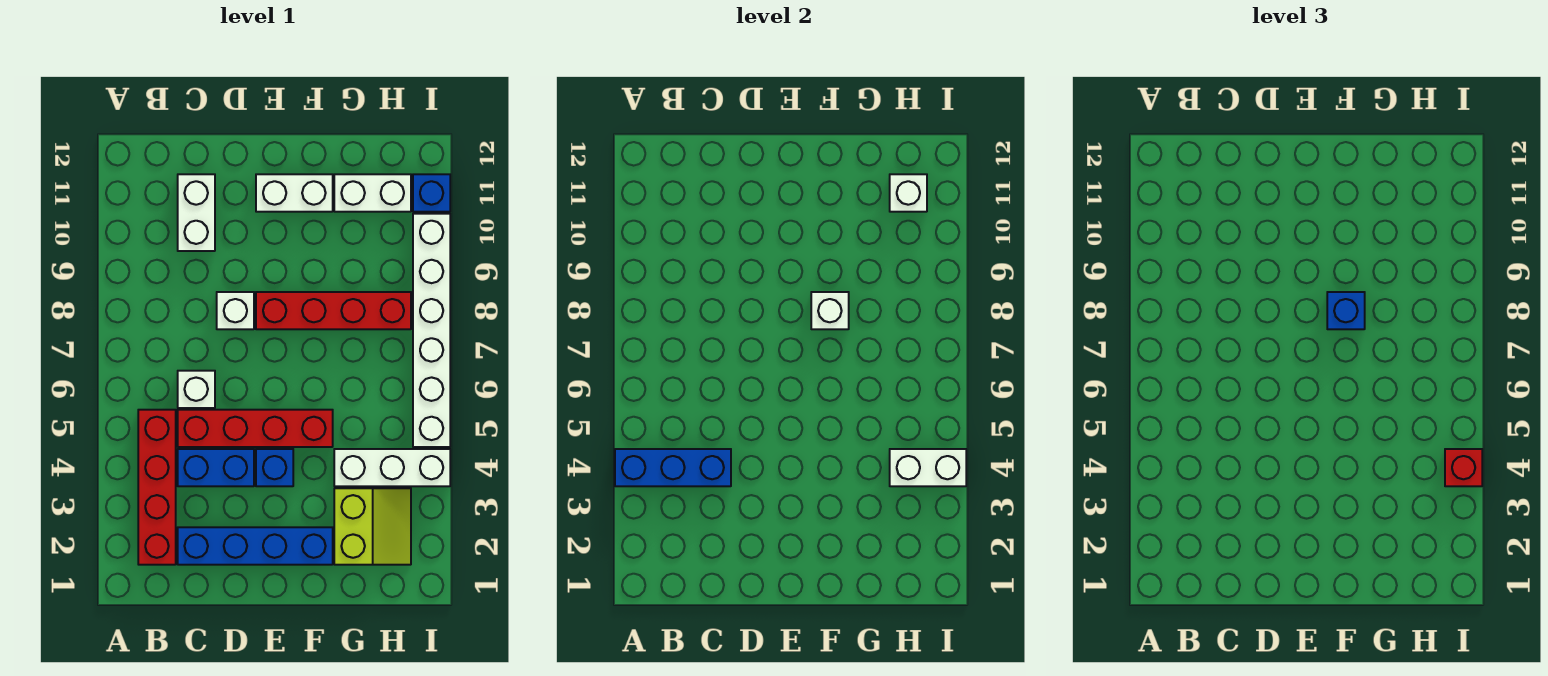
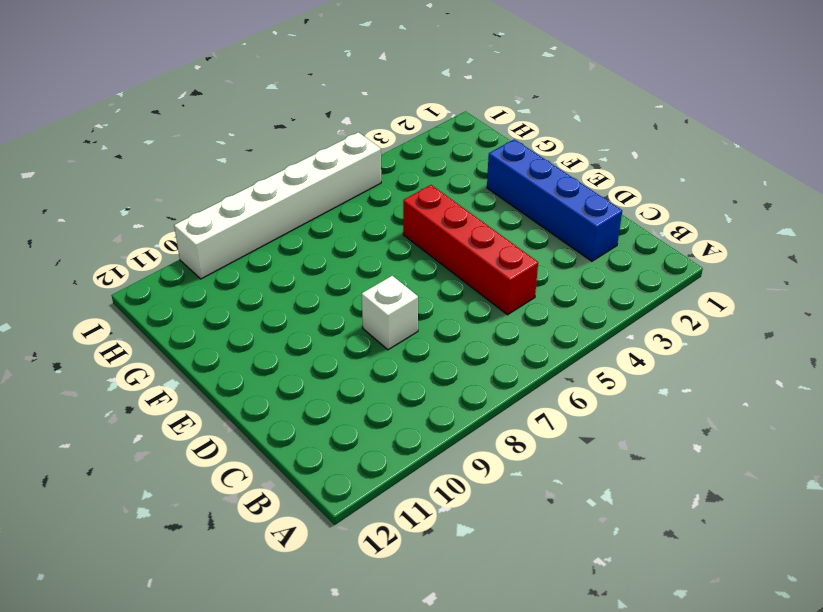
none -> red brick B2:B5 level 1
none -> blue brick C4:D4 level 1
none -> white brick C6 level 1

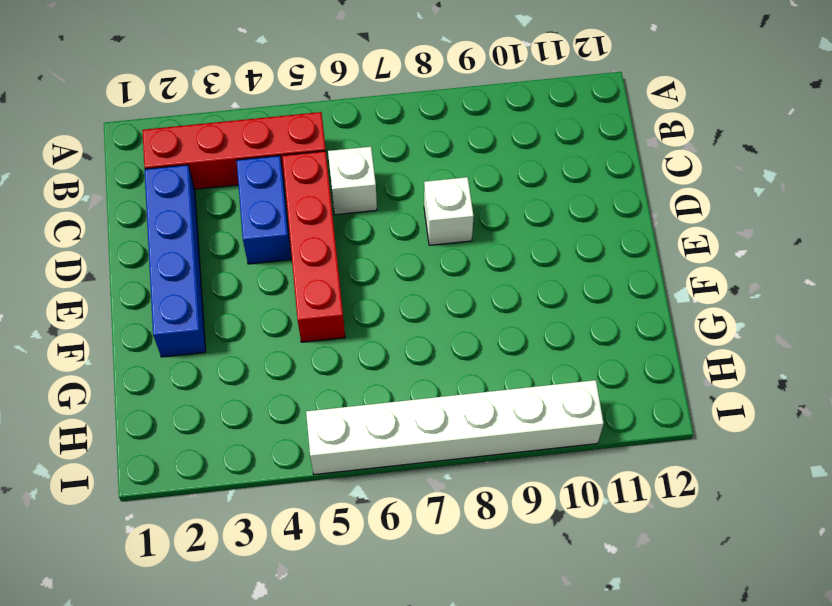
none -> white brick C10:C11 level 1
none -> blue brick E4 level 1
none -> red brick E8:H8 level 1

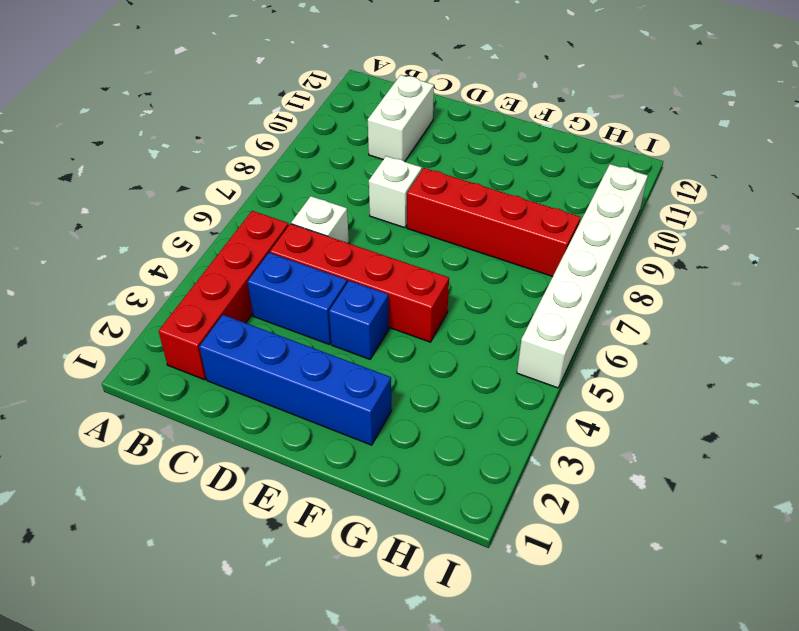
none -> white brick E11:F11 level 1
none -> lime slope G2:H3 level 1 top G
none -> white brick G4:I4 level 1

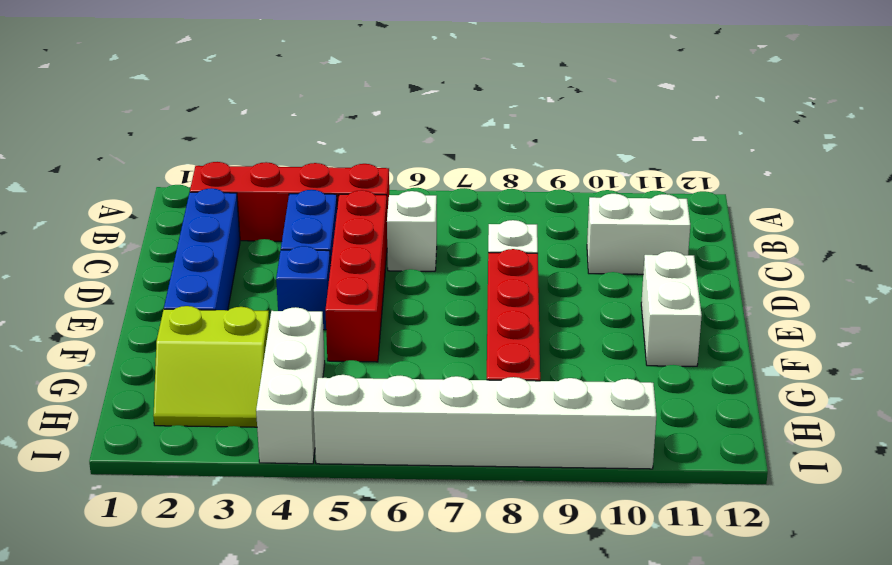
none -> white brick G11:H11 level 1
none -> blue brick I11 level 1
none -> blue brick A4:C4 level 2

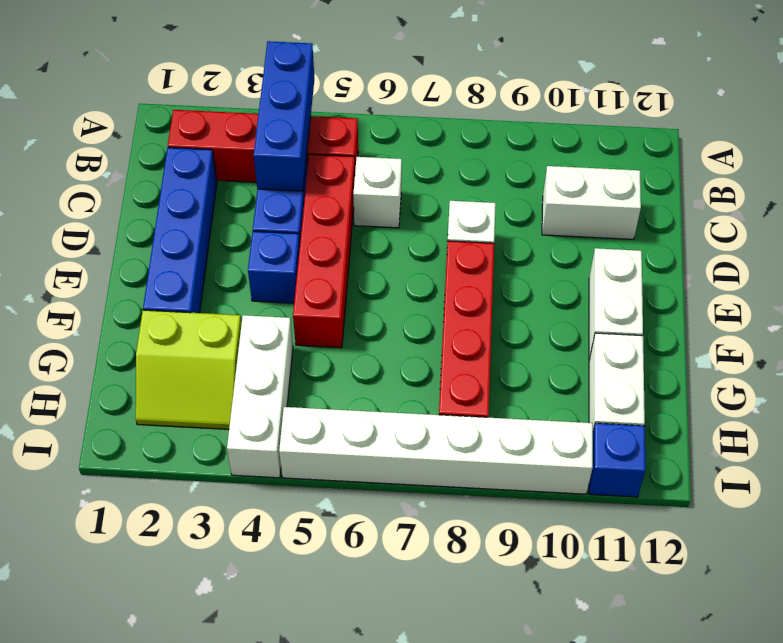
none -> white brick F8 level 2
none -> white brick H4:I4 level 2
none -> white brick H11 level 2

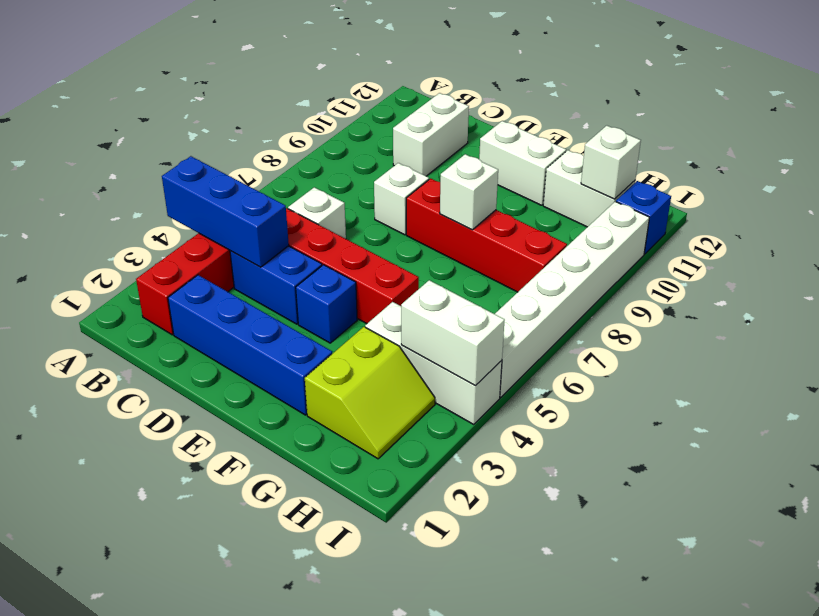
none -> blue brick F8 level 3
none -> red brick I4 level 3

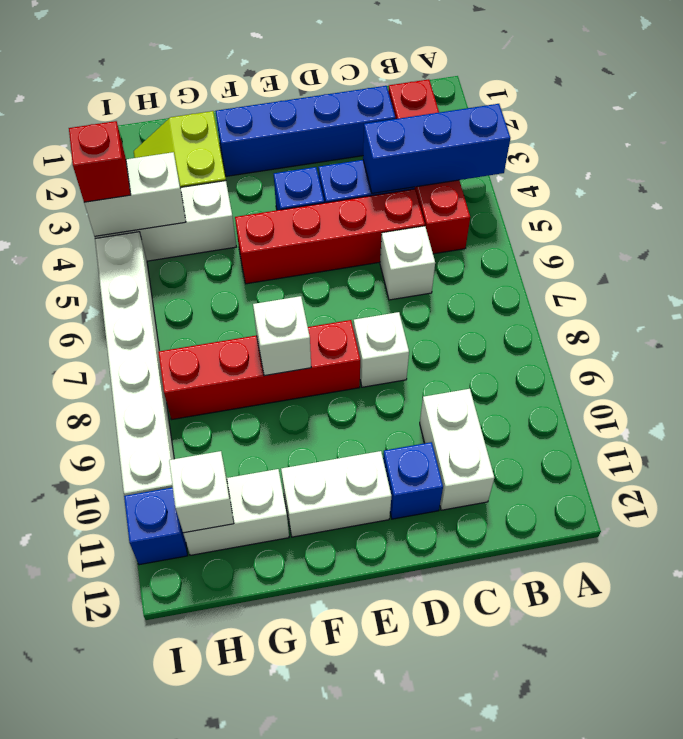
blue brick D11 level 1 -> blue brick F8 level 3

